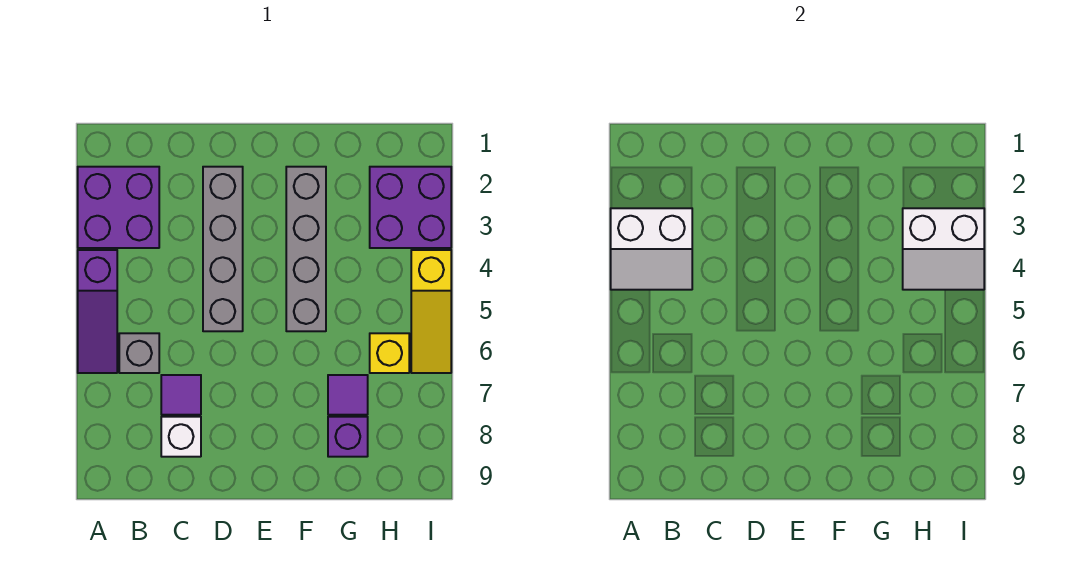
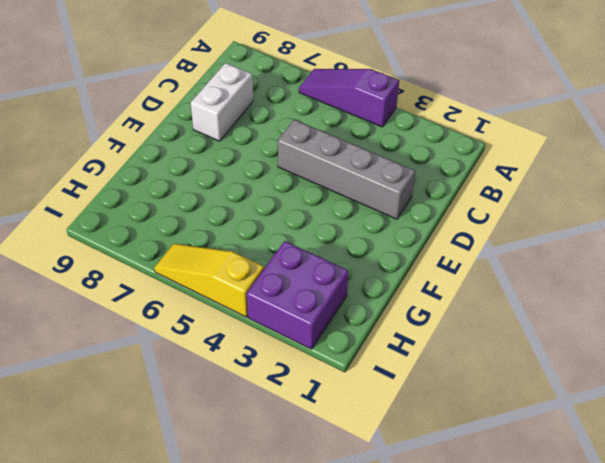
white brick C8:D8 level 1 -> white brick C8 level 1
none -> purple brick A2:B3 level 1
none -> grey brick B6 level 1
none -> purple tile C7 level 1

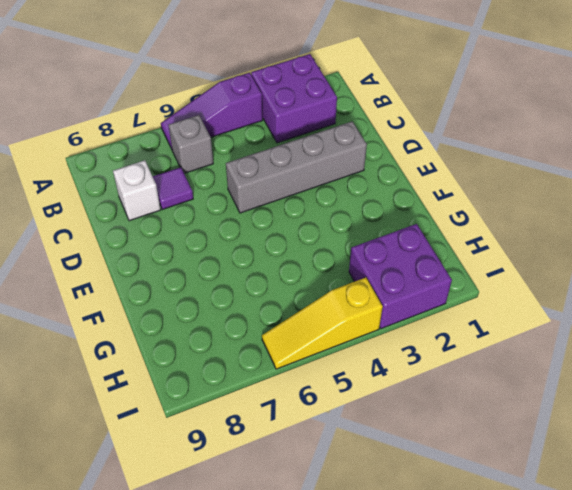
none -> grey brick F2:F5 level 1
none -> purple tile G7 level 1
none -> purple brick G8 level 1

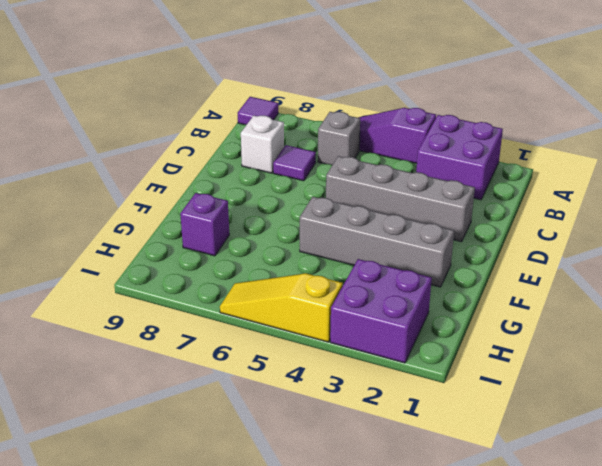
purple tile A9 level 1 -> purple tile G7 level 1
none -> yellow brick H6 level 1
none -> white slope A3:B4 level 2 top 3
none -> white slope H3:I4 level 2 top 3

